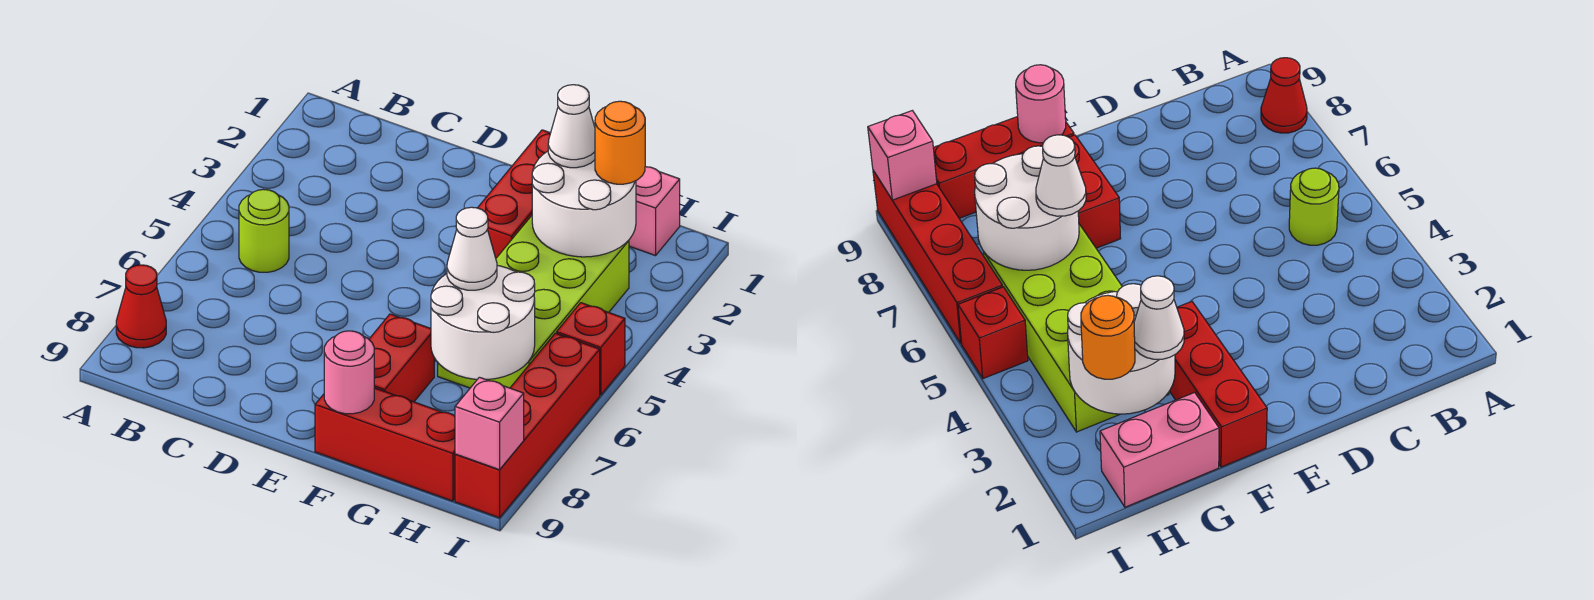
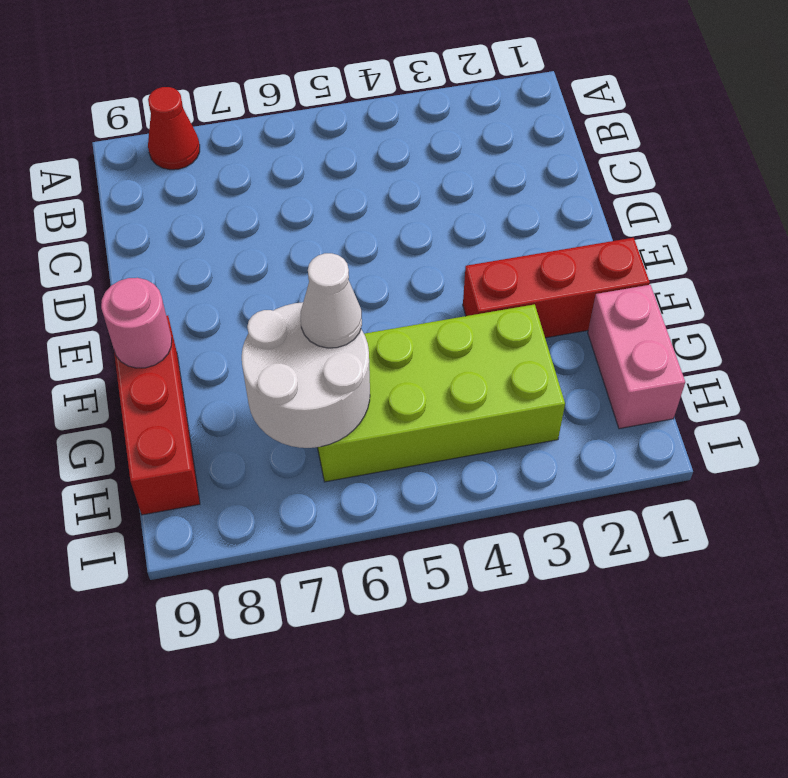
none -> lime round brick B5 level 1
none -> red brick F7:F8 level 1
none -> red brick I5 level 1

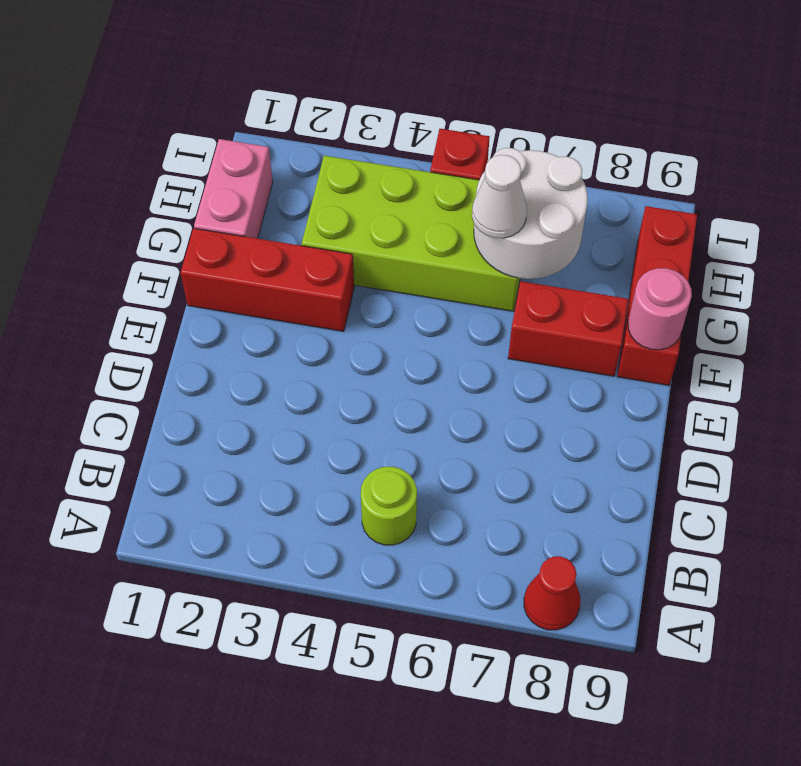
none -> red brick I6:I9 level 1
none -> white round brick G2:H3 level 2
none -> pink brick I9 level 2

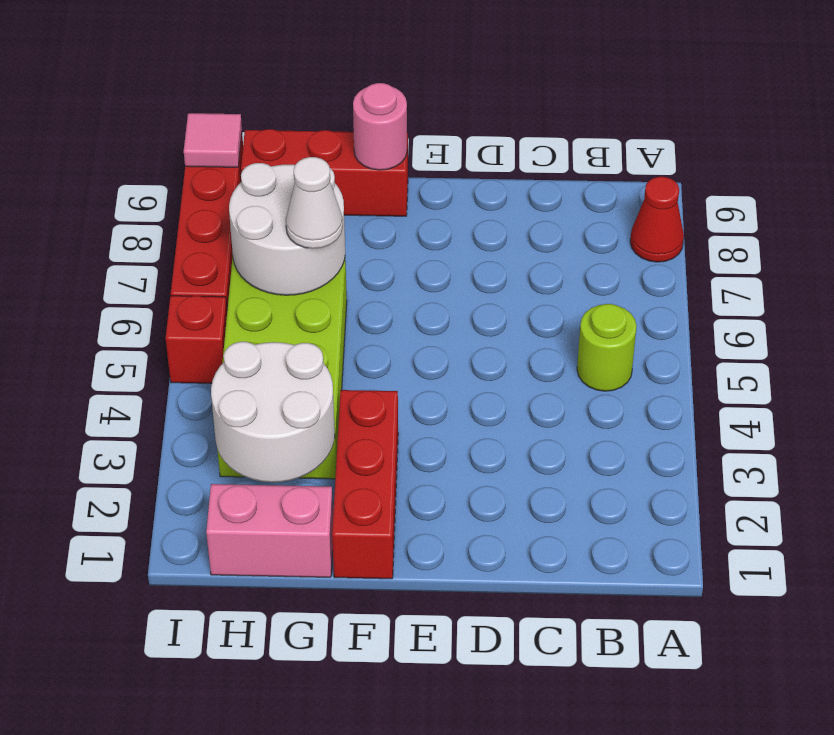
pink tile I9 level 2 -> pink brick I9 level 2
none -> red brick F7:F8 level 1
none -> white cone G2 level 3
none -> orange round brick H2 level 3

